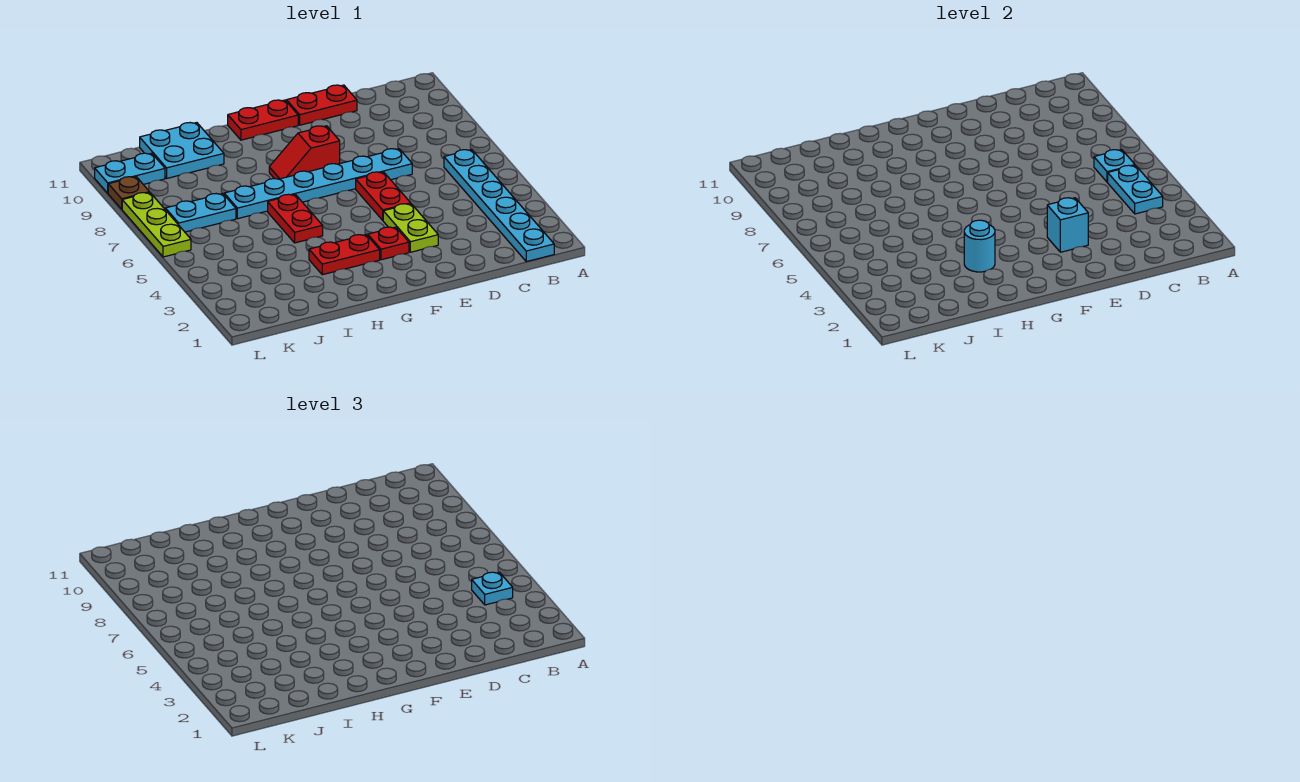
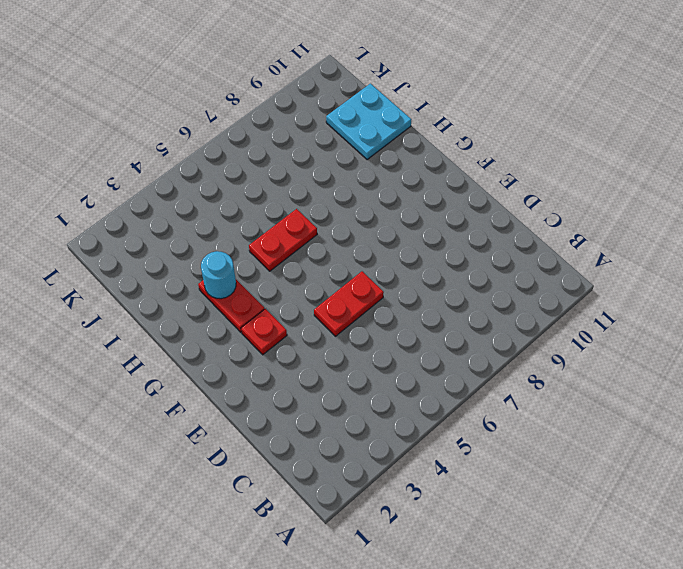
none -> cyan plate B1:B6 level 1
none -> cyan plate D7:I7 level 1
none -> red plate D11:E11 level 1

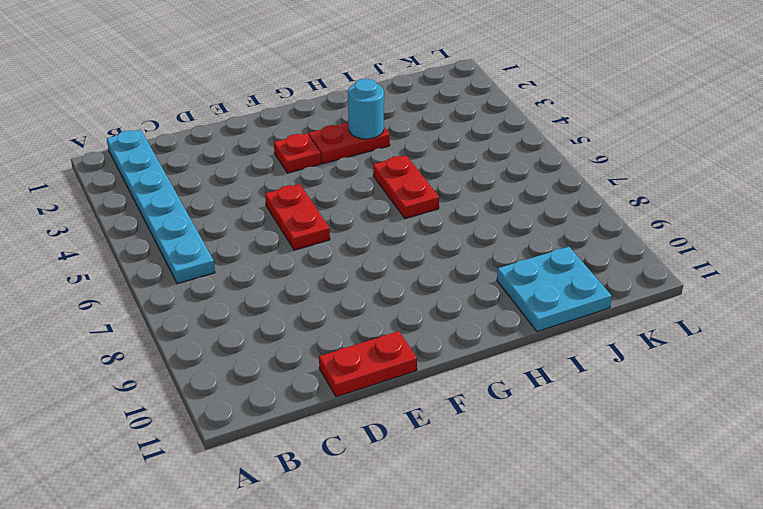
none -> cyan plate D7:I7 level 1
none -> lime plate E3:E4 level 1
none -> red slope F8:G8 level 1 top F

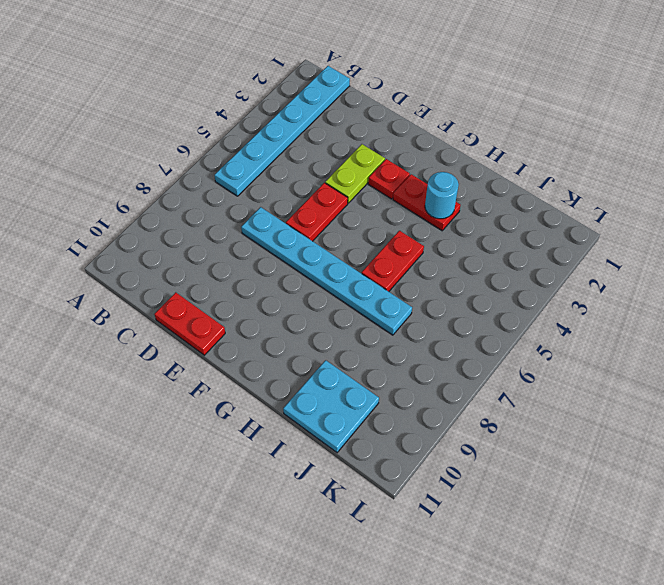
none -> red slope F8:G8 level 1 top F
none -> red plate F11:G11 level 1
none -> cyan plate J7:K7 level 1

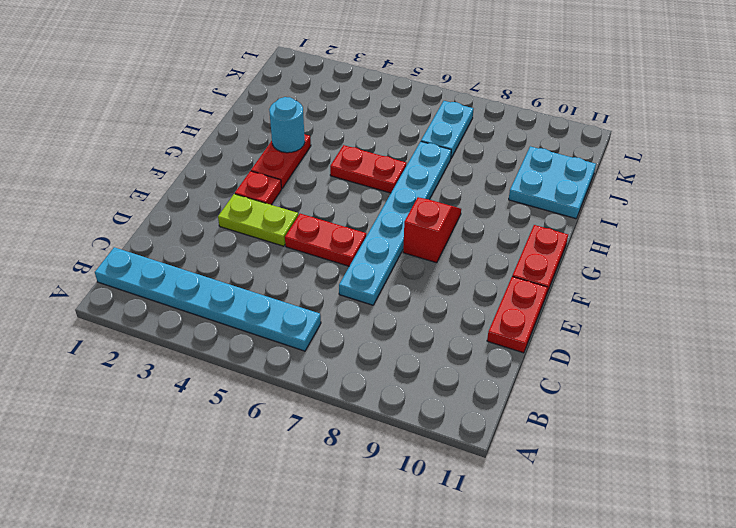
none -> cyan plate K10:L10 level 1
none -> lime plate L6:L8 level 1
none -> brown plate L9 level 1

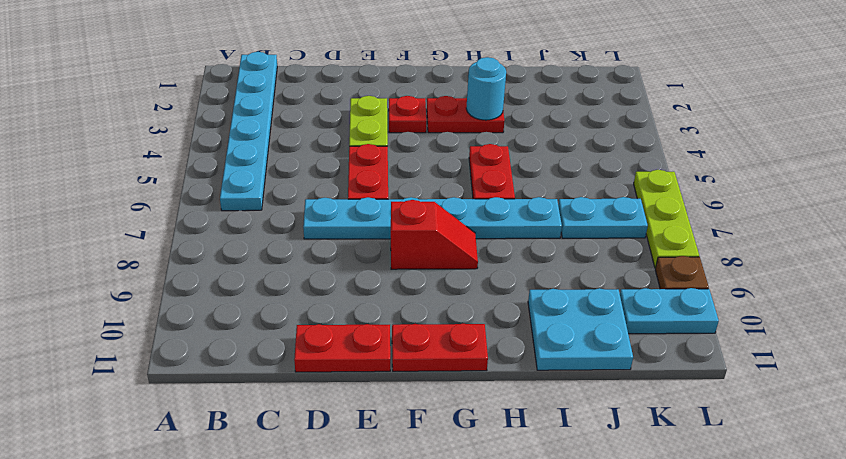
none -> cyan plate B4:B5 level 2
none -> cyan plate B6 level 2
none -> cyan brick E3 level 2

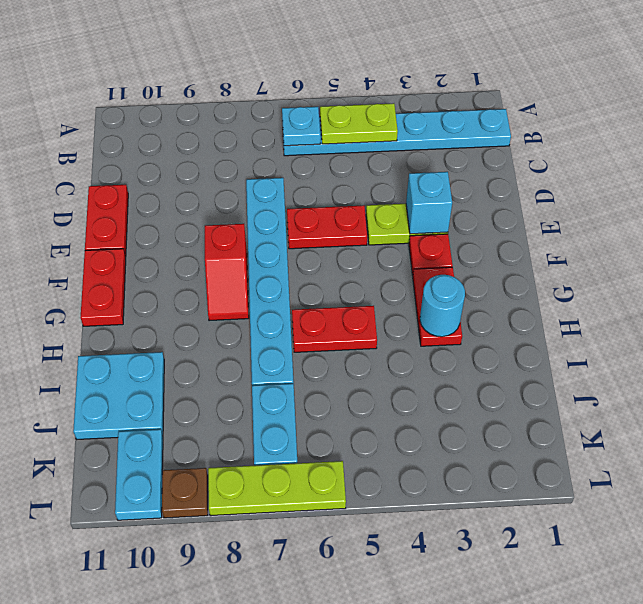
lime plate B4:B5 level 2 -> cyan plate B4:B5 level 2
none -> cyan plate B4 level 3

